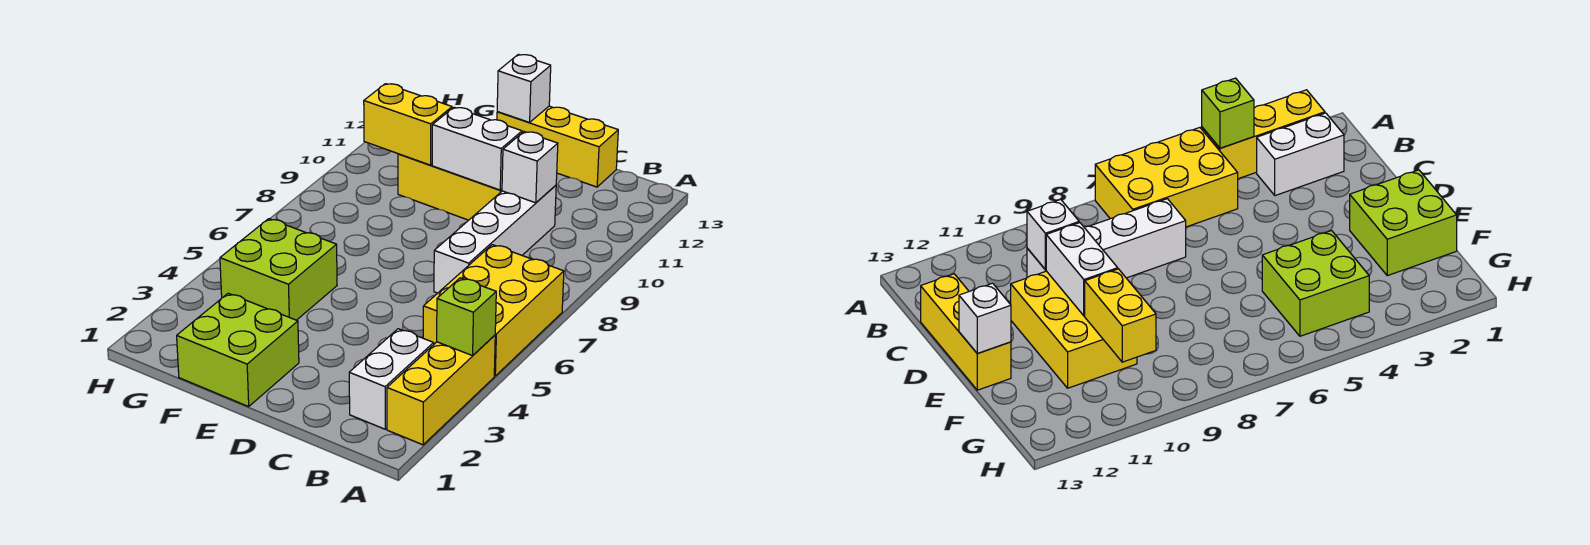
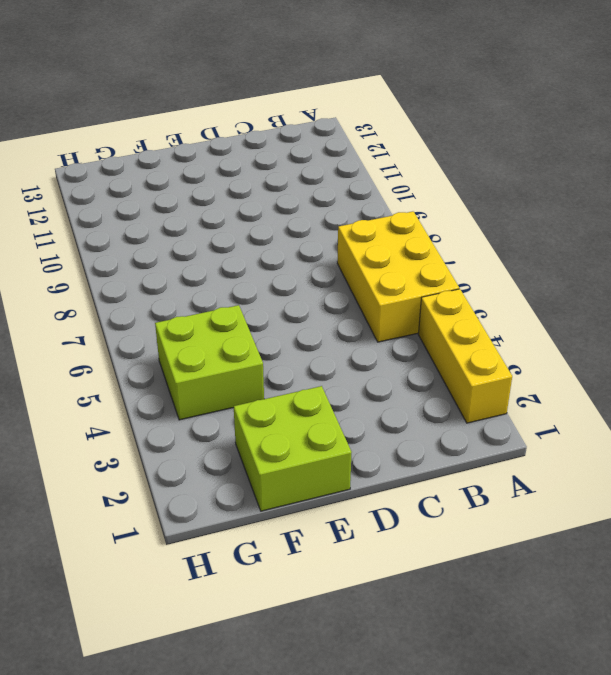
none -> white brick B2:B3 level 1
none -> white brick C7:C10 level 1
none -> yellow brick C13:E13 level 1

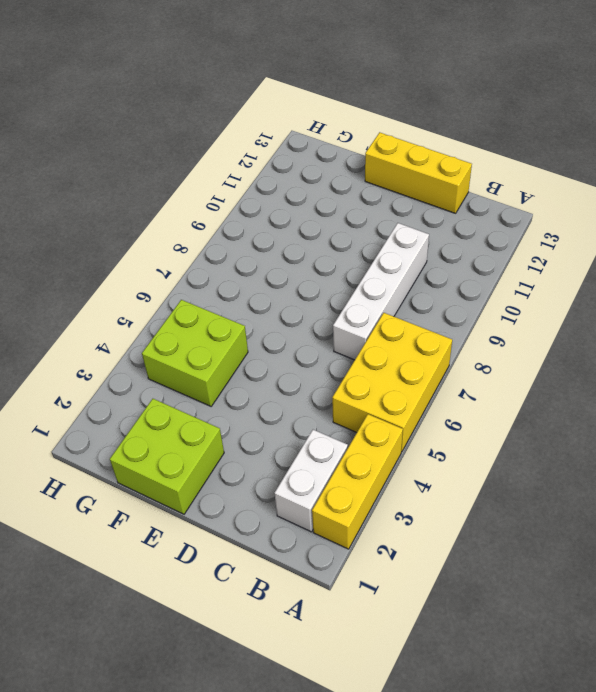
none -> yellow brick D10:F11 level 1
none -> lime brick A4 level 2
none -> white brick C10 level 2

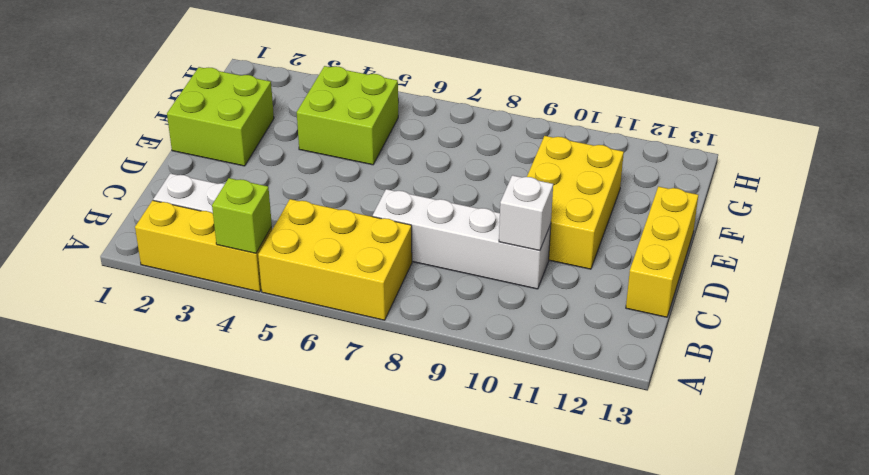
none -> white brick D10:E10 level 2
none -> white brick E13 level 2
none -> yellow brick F10:G10 level 2

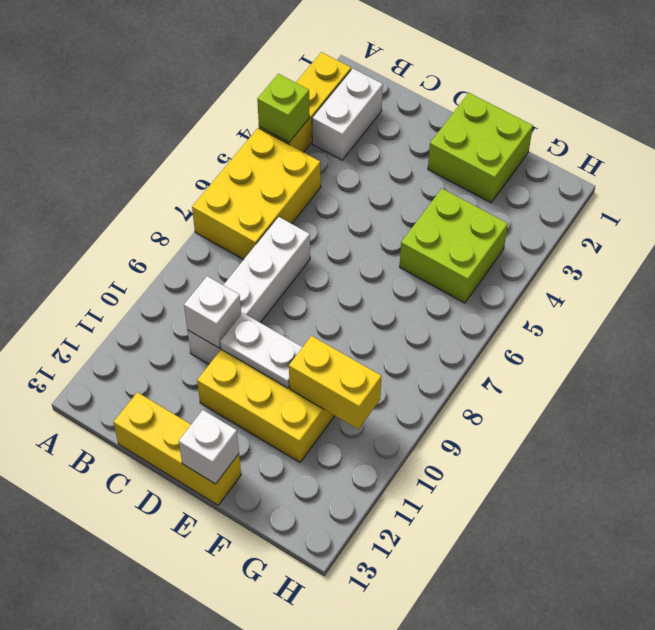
white plate D10:E10 level 2 -> white brick D10:E10 level 2

